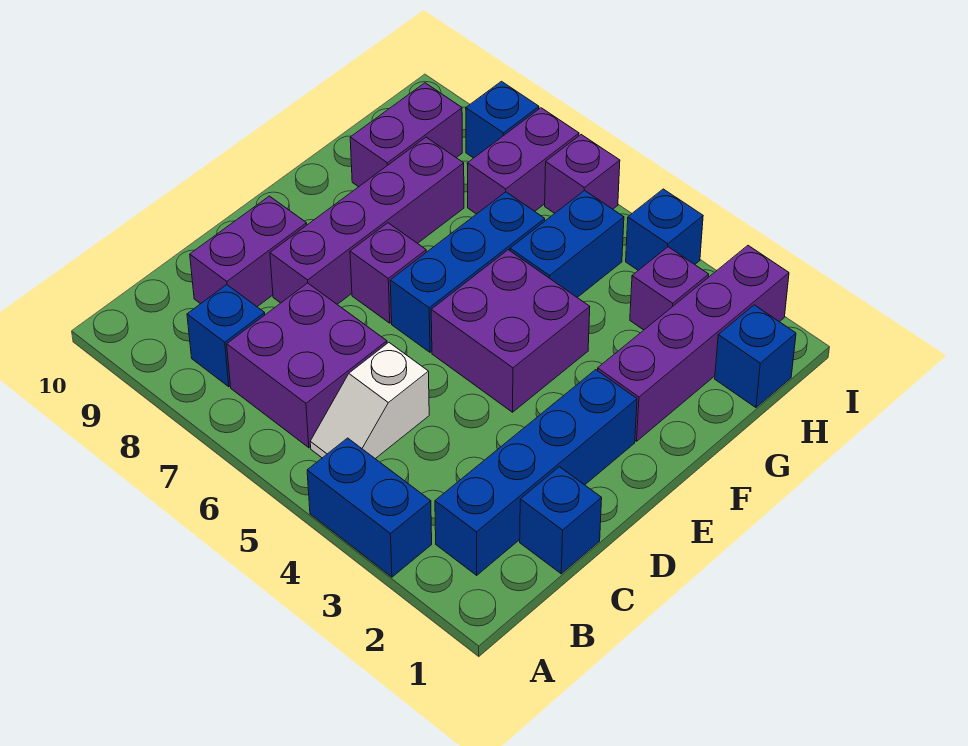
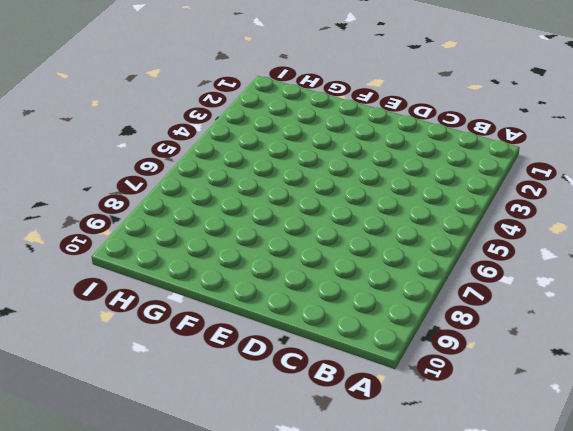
none -> blue brick A3:A4 level 1
none -> blue brick B2:E2 level 1
none -> white slope B5:C5 level 1 top C

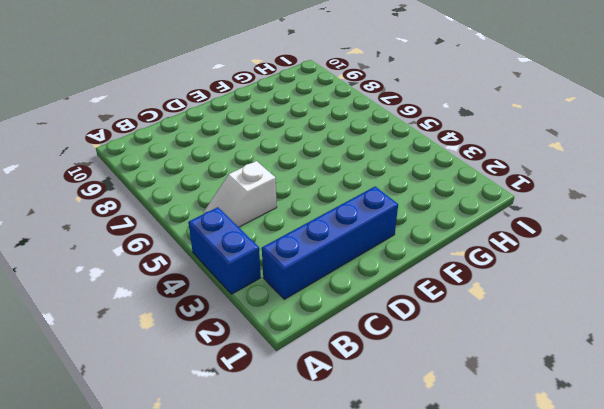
none -> purple brick B6:C7 level 1
none -> blue brick B8 level 1
none -> blue brick C1 level 1

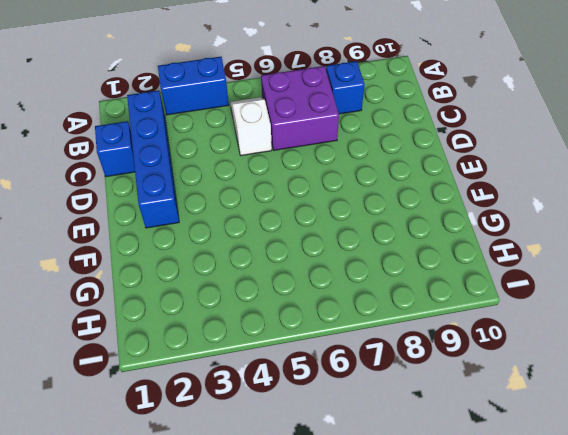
none -> purple brick C9:D9 level 1
none -> purple brick D8:G8 level 1
none -> purple brick E4:F5 level 1

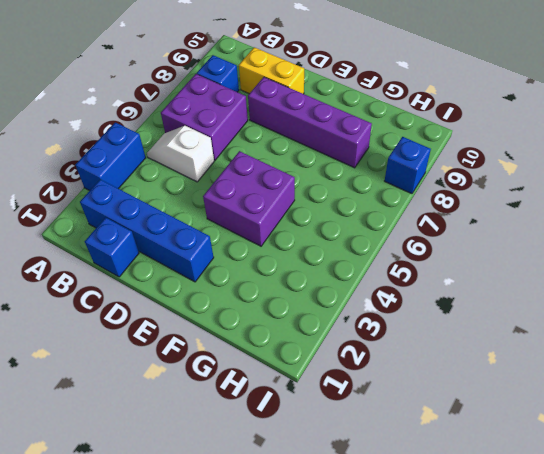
yellow brick C9:D9 level 1 -> purple brick C9:D9 level 1
none -> blue brick E6:G6 level 1
none -> purple brick E7 level 1
none -> purple brick F2:I2 level 1

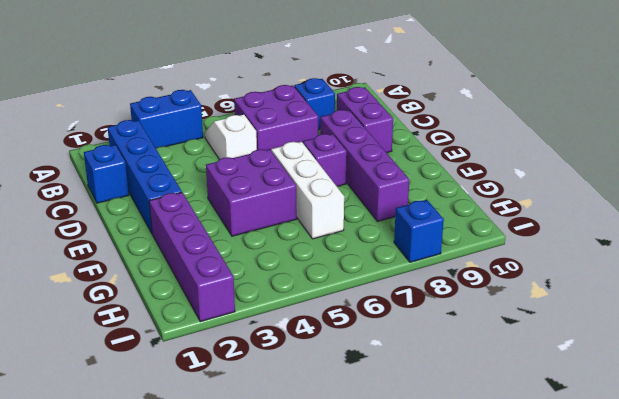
white brick E6:G6 level 1 -> blue brick E6:G6 level 1
none -> blue brick G5:H5 level 1
none -> purple brick G9:H9 level 1
none -> blue brick H1 level 1

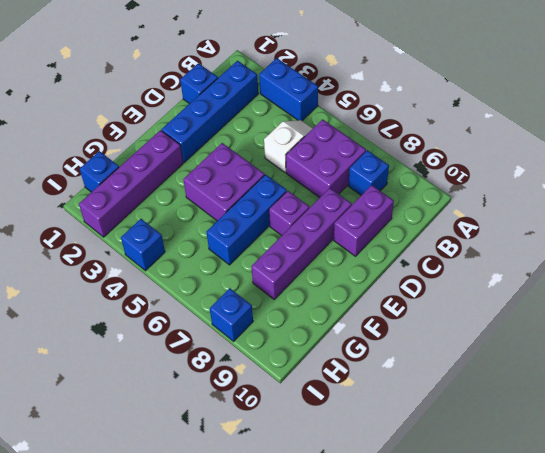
none -> blue brick G5:H5 level 1
none -> purple brick G9:H9 level 1
none -> purple brick H3 level 1

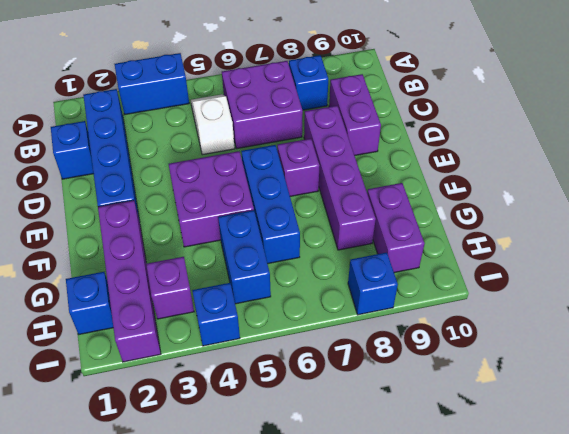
none -> purple brick H7:I7 level 1
none -> purple brick I6 level 1

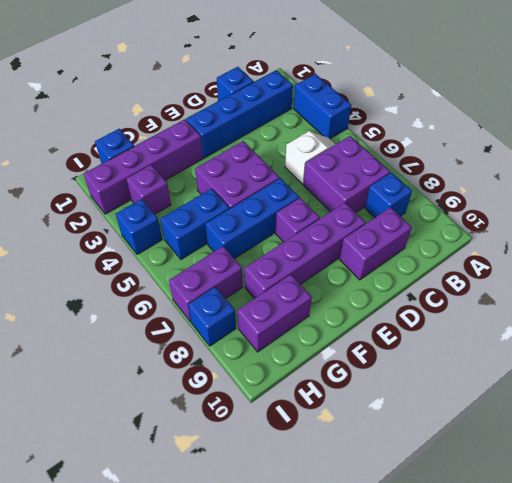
none -> purple brick I6 level 1

